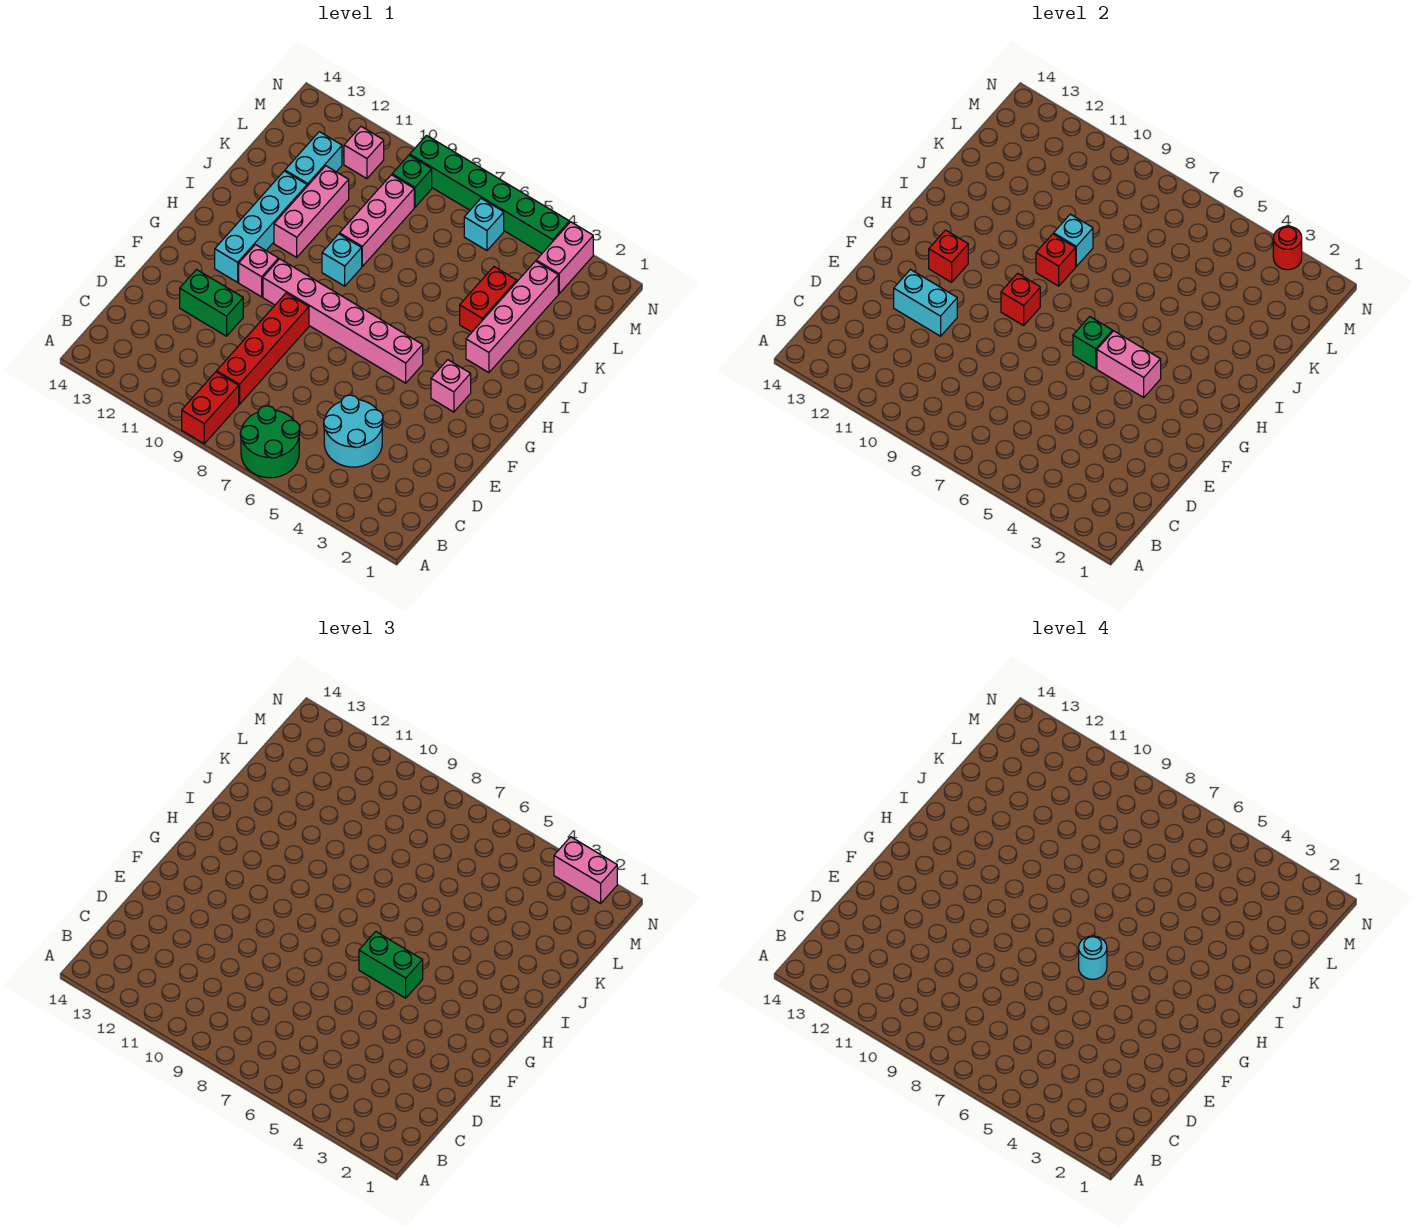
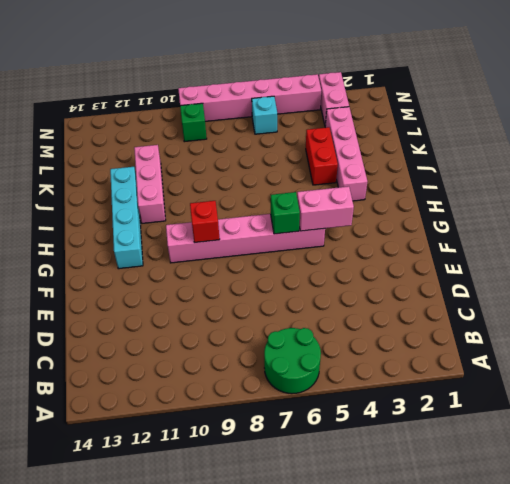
pink brick N4:N9 level 1 -> green brick N4:N9 level 1
none -> red brick A9:B9 level 1
none -> cyan round brick C4:D5 level 1
none -> red brick C9:F9 level 1
none -> green brick E11:E12 level 1

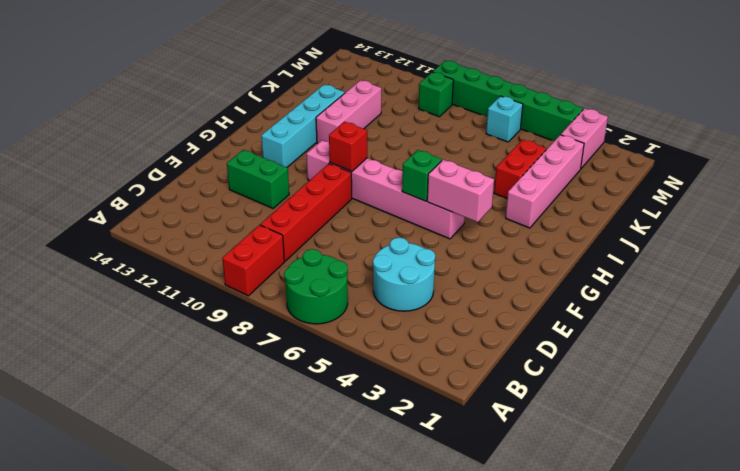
none -> pink brick G3 level 1
none -> pink brick G11 level 1
none -> cyan brick I9 level 1
none -> pink brick J9:L9 level 1

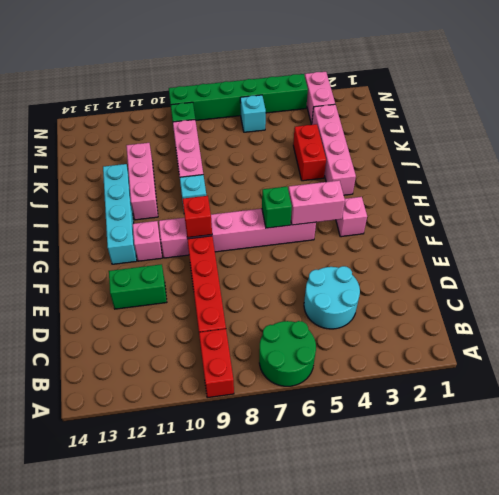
none -> cyan brick K12:L12 level 1
none -> pink brick M11 level 1
none -> cyan brick E11:E12 level 2
none -> red brick G12 level 2

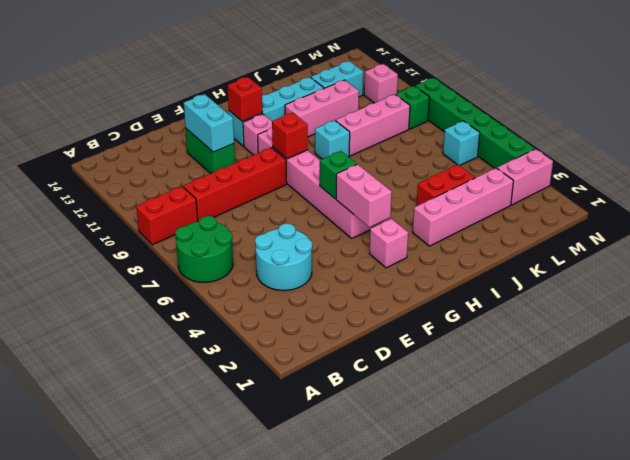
none -> red brick I9 level 2
none -> cyan brick J9 level 2
none -> red round brick N3 level 2
none -> green brick G5:G6 level 3

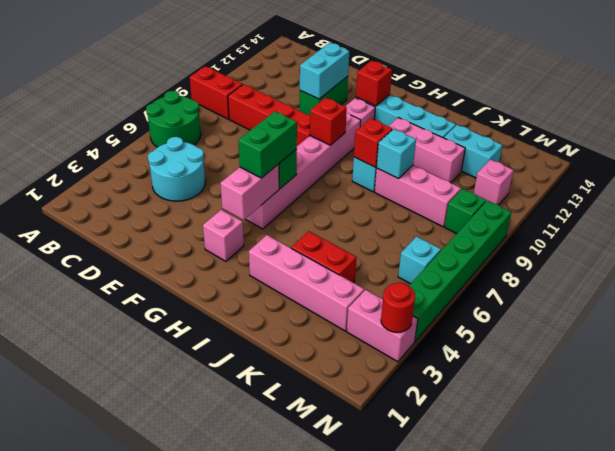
none -> pink brick N2:N3 level 3
none -> cyan round brick G6 level 4

